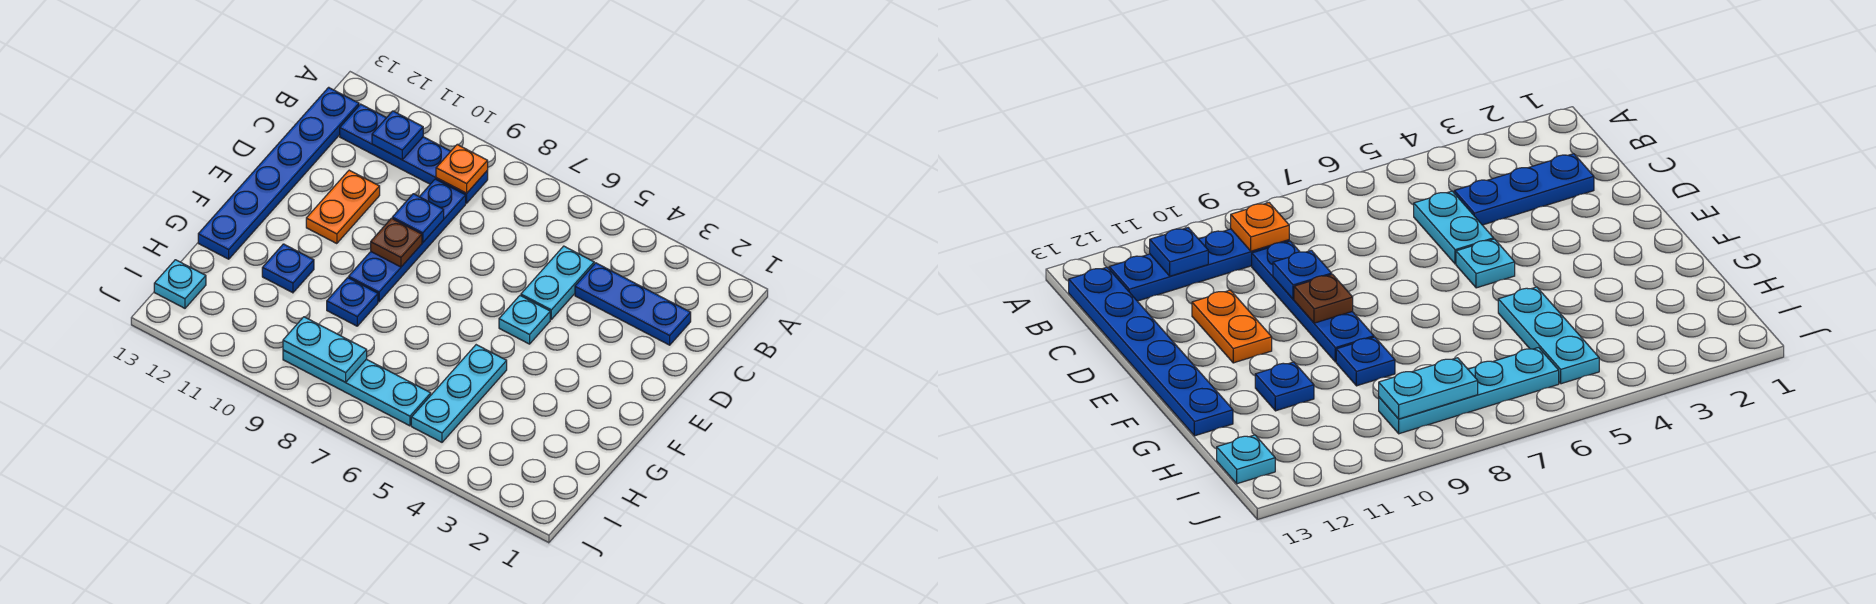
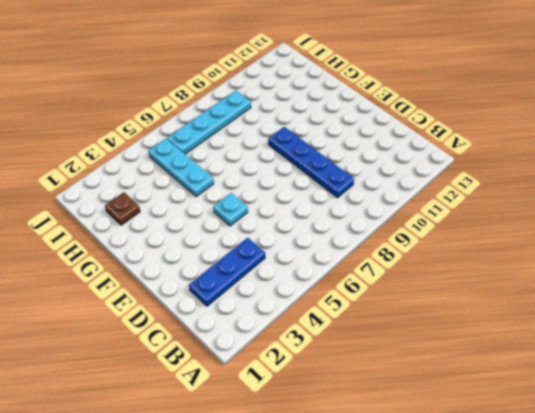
brown plate H2 level 1 -> brown plate E9 level 2
none -> blue plate B9:B12 level 1
none -> blue plate B13:G13 level 1
none -> cyan plate C5:D5 level 1

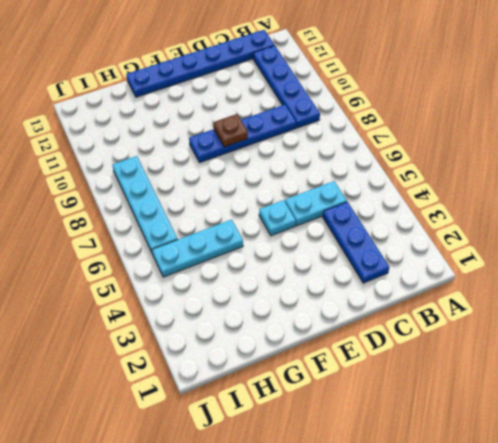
none -> orange plate D11:E11 level 1
none -> blue plate G9 level 1
none -> blue plate G11 level 1

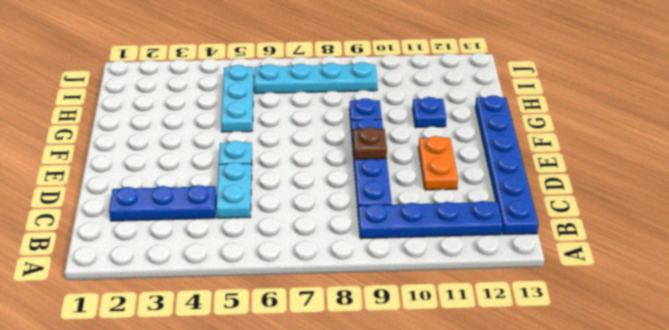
none -> cyan plate I13 level 1
none -> orange plate B9 level 2
none -> blue plate B11 level 2

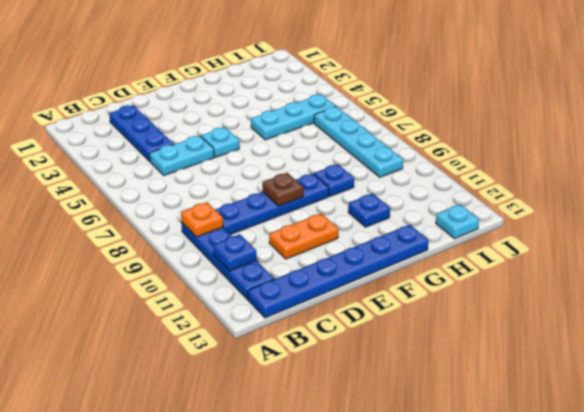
none -> blue plate D9 level 2
none -> cyan plate I8:I9 level 2

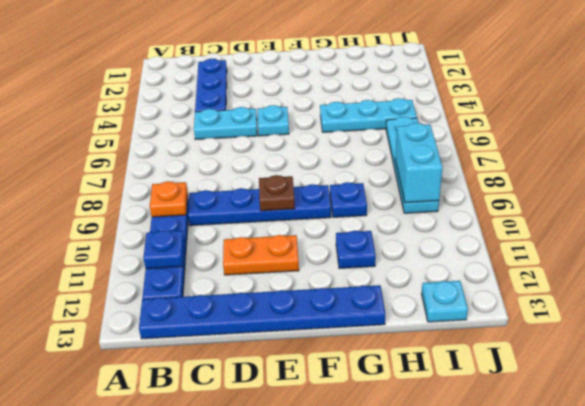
cyan brick I8:I9 level 2 -> cyan plate I8:I9 level 2
none -> blue plate D9 level 2

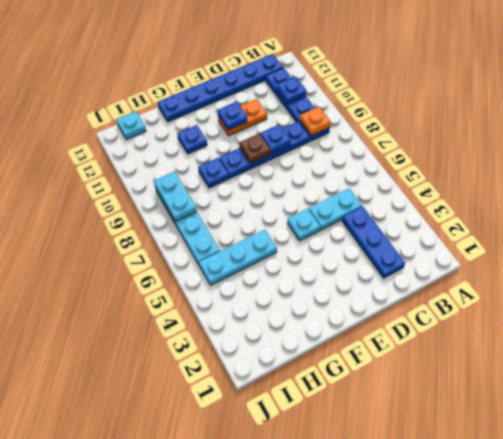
blue plate E11 level 2 -> none

